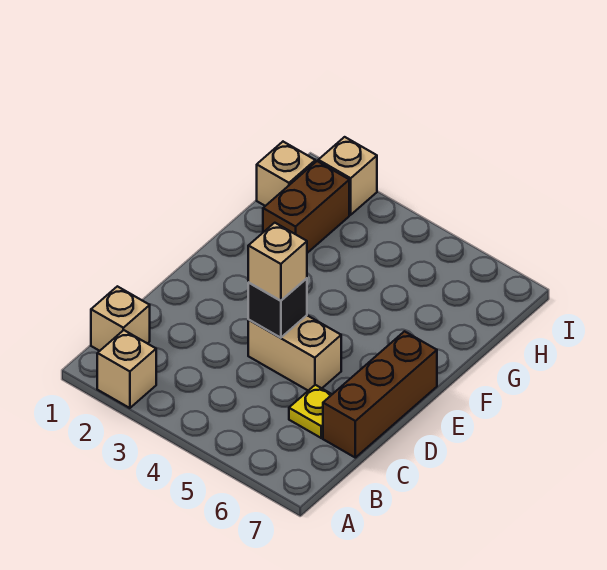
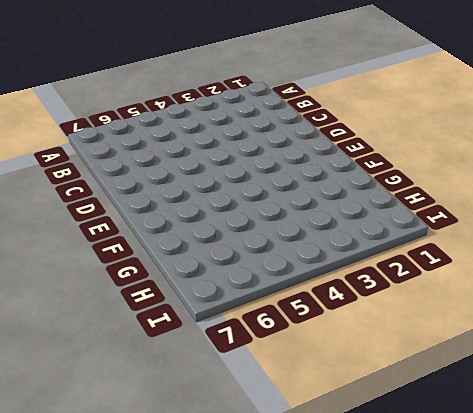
none -> tan brick A2 level 1
none -> tan brick B1 level 1

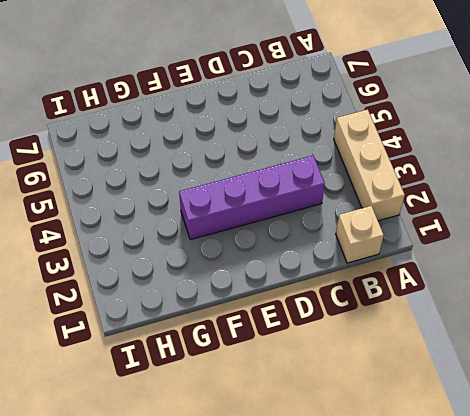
tan brick A2:A4 level 1 -> tan brick A2 level 1
purple brick C3:F3 level 1 -> none
none -> yellow plate C6 level 1
none -> brown brick C7:E7 level 1

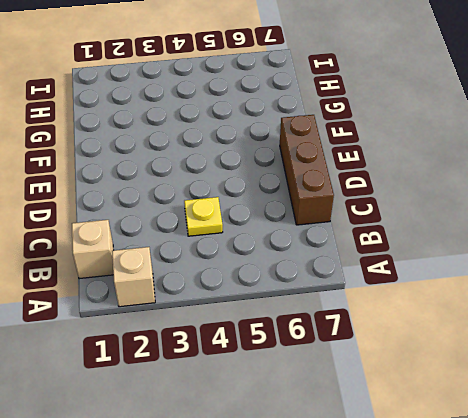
yellow plate C4 level 1 -> yellow plate C6 level 1
none -> tan brick D4:D5 level 1
none -> brown brick G2:H2 level 1

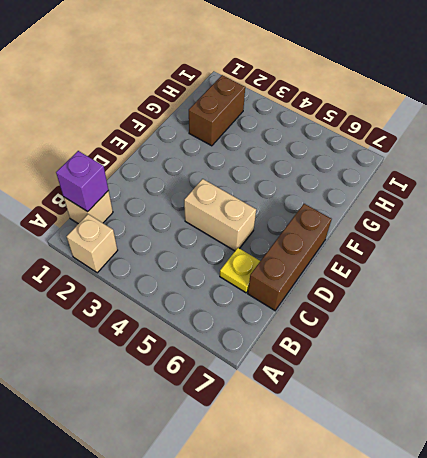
purple brick B1 level 2 -> none
none -> tan brick H1 level 1
none -> tan brick I2 level 1

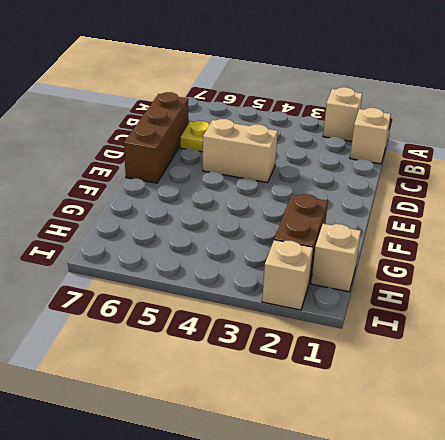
none -> black brick D4 level 2
none -> tan brick D4 level 3

